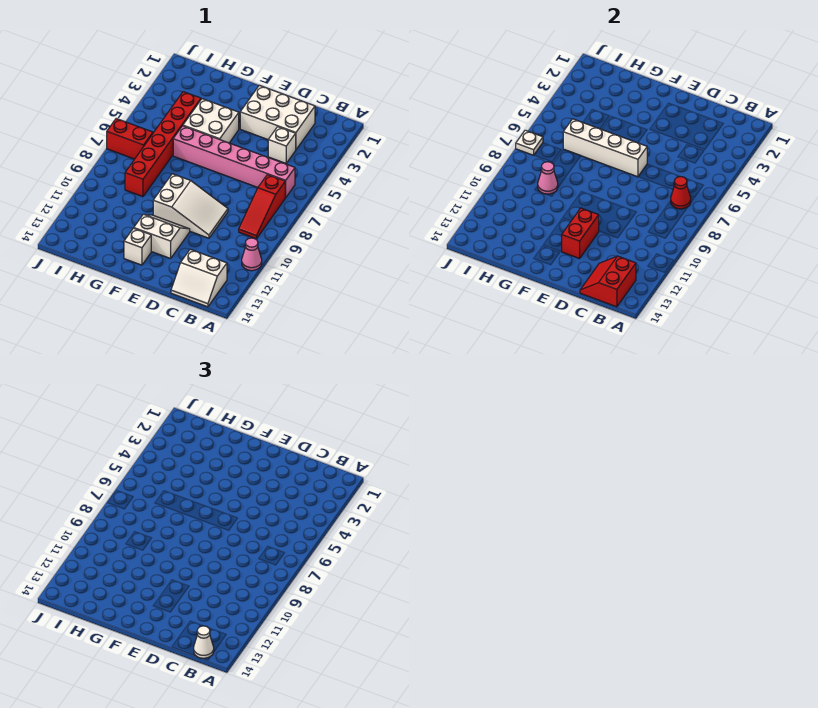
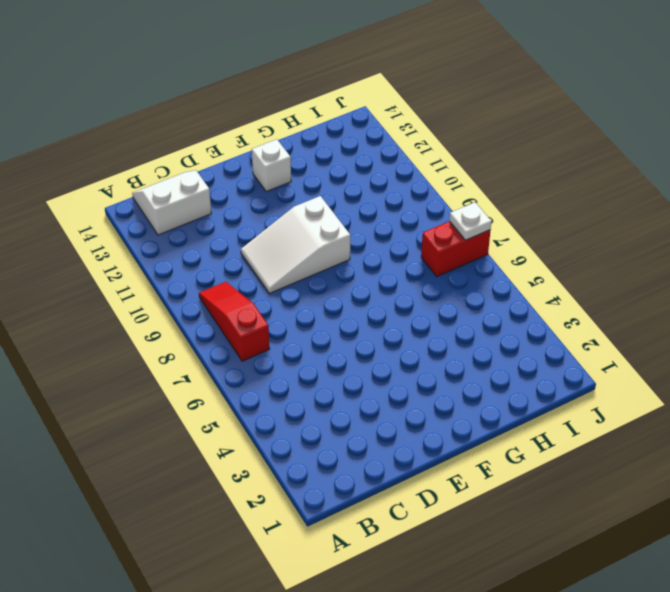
none -> pink cone A11 level 1
none -> pink brick B6:G6 level 1
none -> white brick C2:E3 level 1

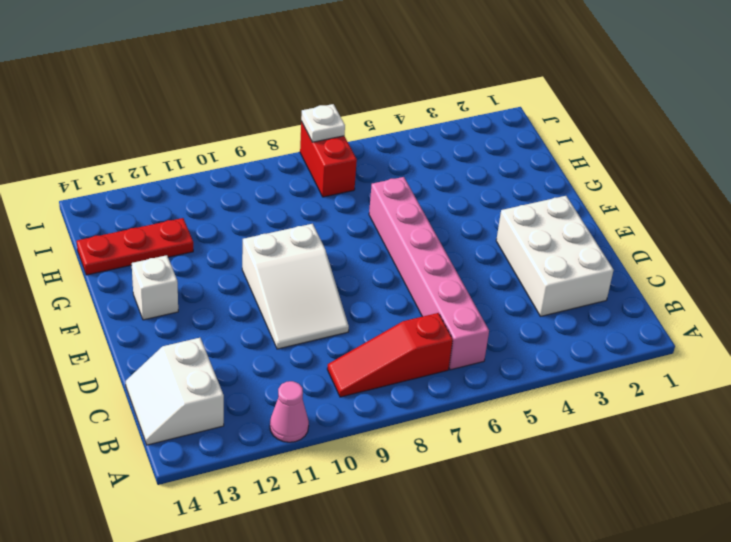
red plate H12:H14 level 1 -> none
none -> white brick C4 level 1
none -> white slope E11:F12 level 1 top 12
none -> white brick F4:G5 level 1

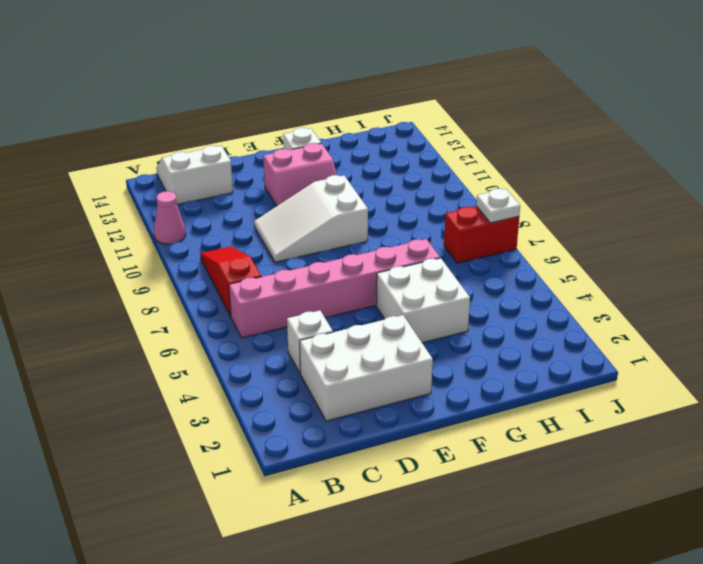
pink slope E11:F12 level 1 top 12 -> white slope E11:F12 level 1 top 12
none -> red brick H4:H9 level 1
none -> red cone B7 level 2
none -> red slope B13:C14 level 2 top B

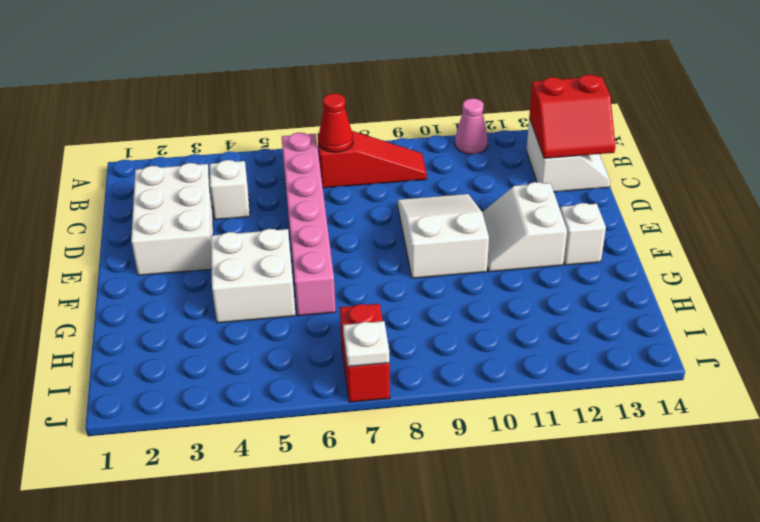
none -> red brick H4:H9 level 1
none -> white brick E6:H6 level 2
none -> red brick E11:E12 level 2

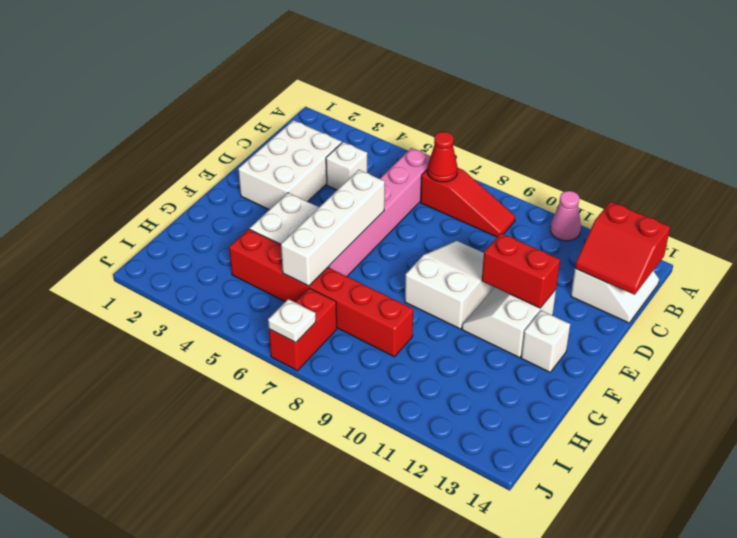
none -> pink cone H9 level 2
none -> white cone B14 level 3

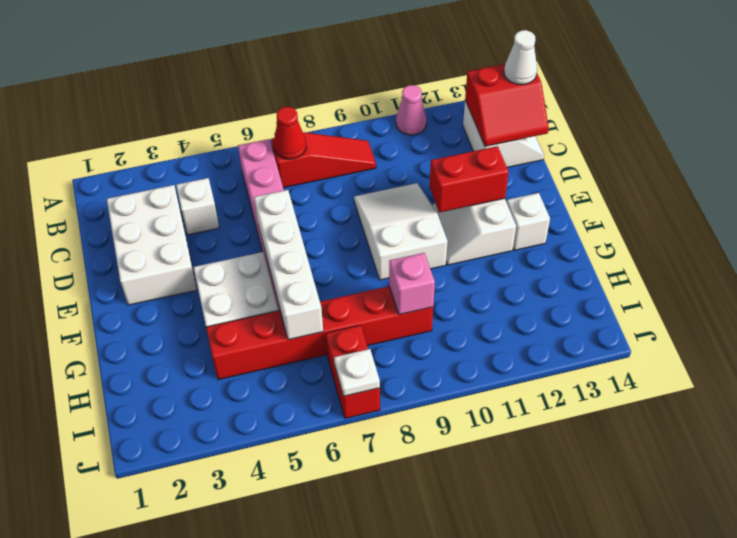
pink brick H9 level 2 -> pink cone H9 level 2

